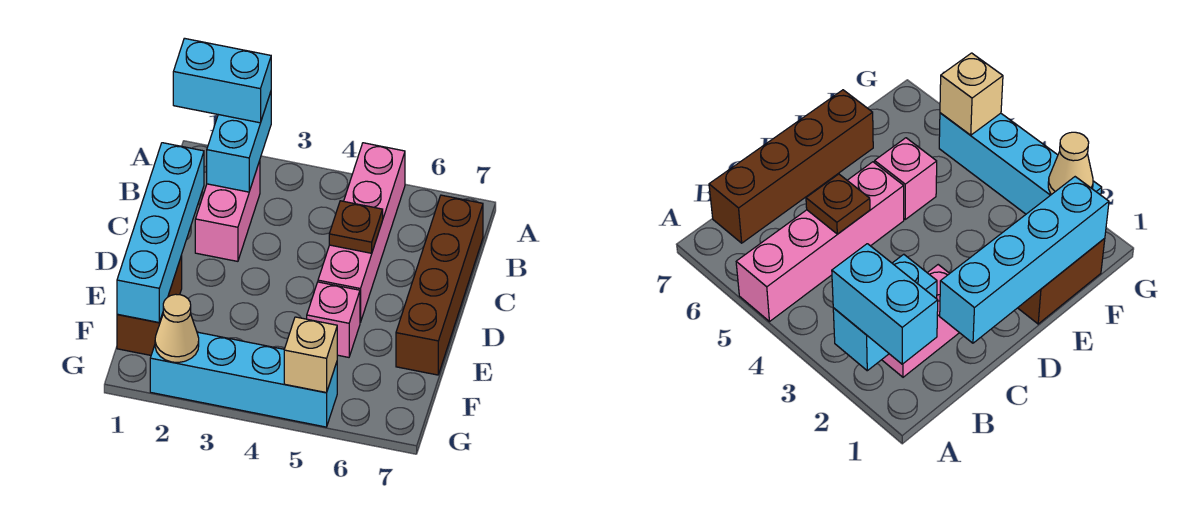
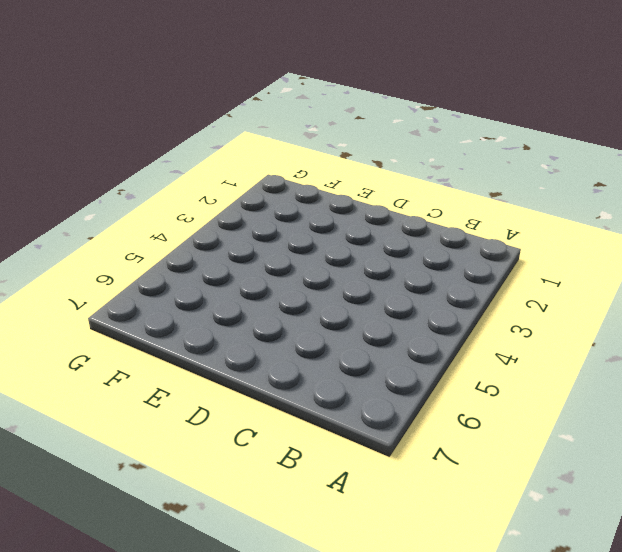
none -> pink brick A5:D5 level 1
none -> pink brick B2:C2 level 1
none -> brown brick B7:E7 level 1

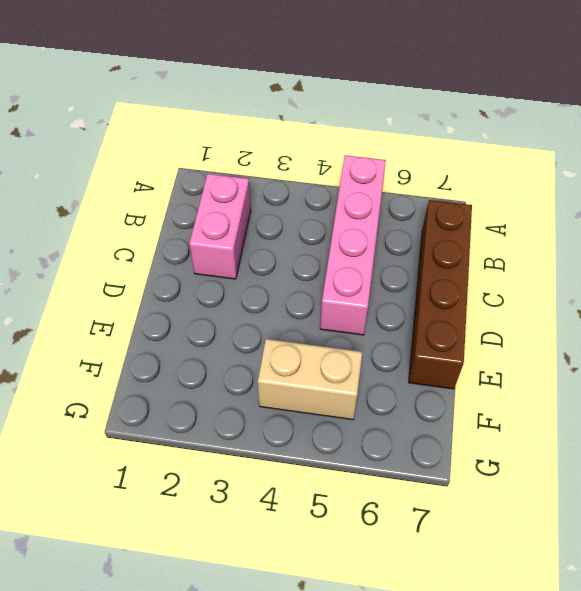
tan brick F4:F5 level 1 -> none
none -> brown brick E1:F1 level 1
none -> pink brick E5 level 1
none -> cyan brick G2:G5 level 1

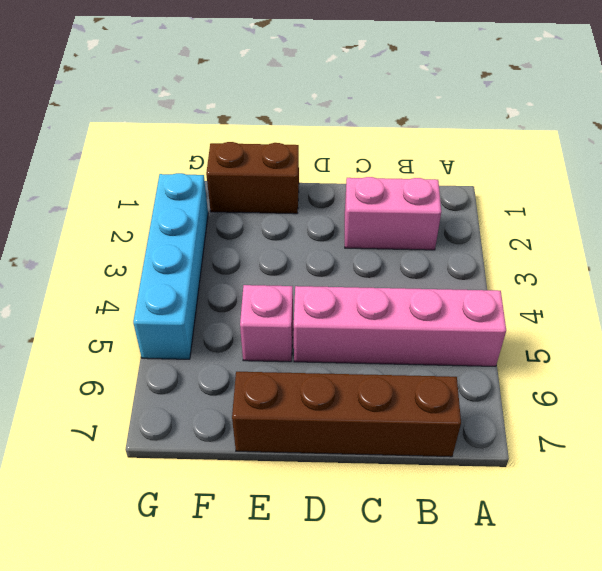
none -> cyan brick A2:B2 level 2
none -> cyan brick C1:F1 level 2
none -> brown plate C5 level 2

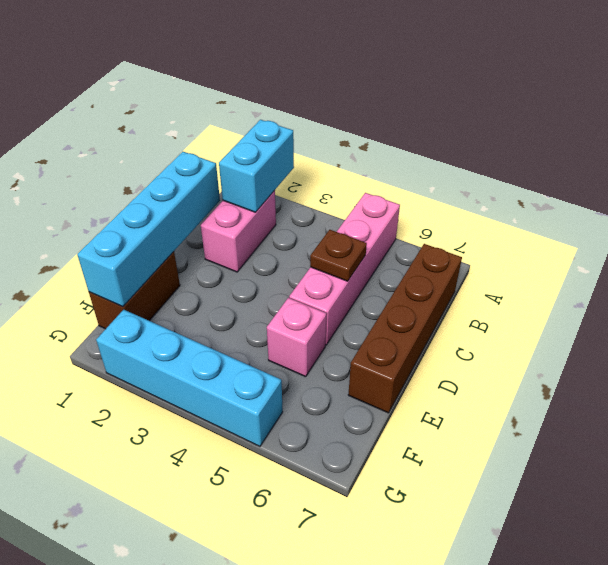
none -> tan cone G2 level 2
none -> tan brick G5 level 2
none -> cyan brick A1:A2 level 3

